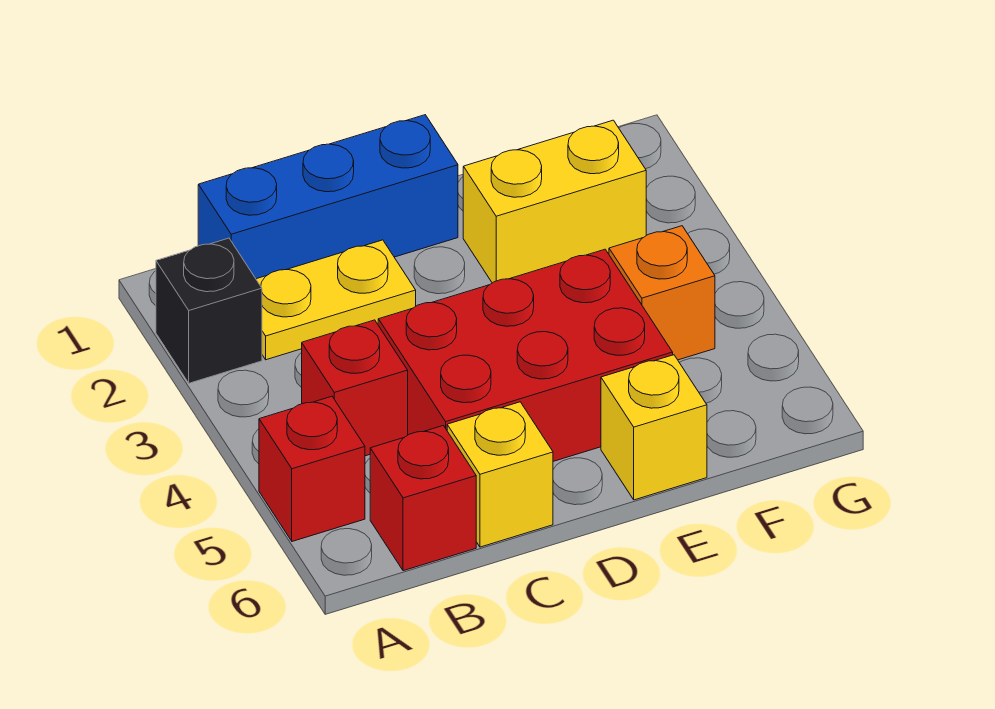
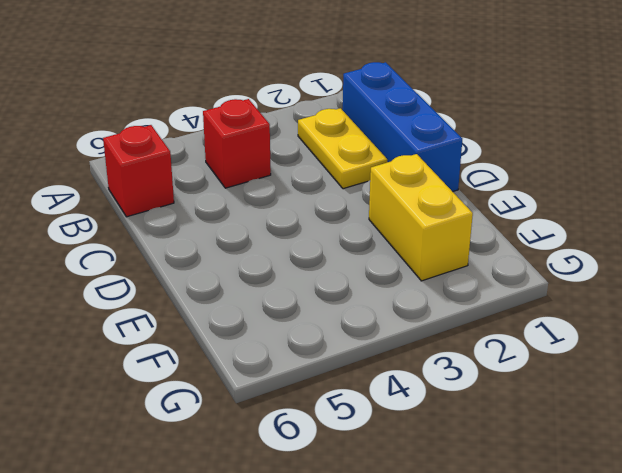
none -> black brick A2 level 1
none -> red brick A5 level 1

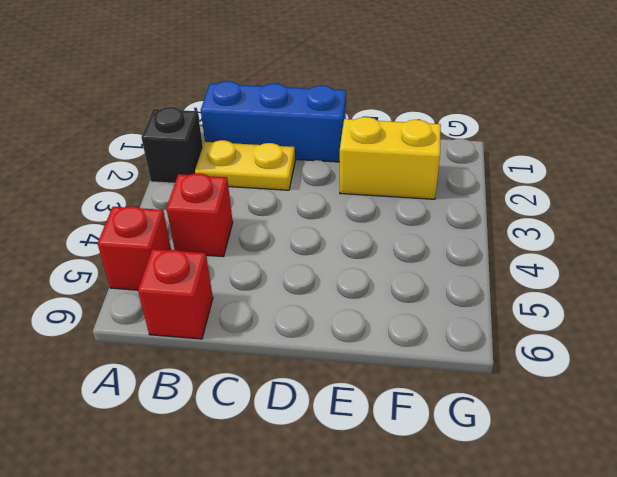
none -> red brick C4:E5 level 1
none -> yellow brick C6 level 1

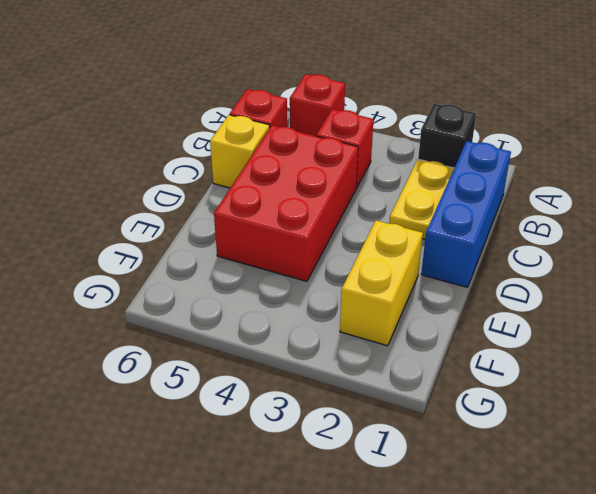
none -> yellow brick E6 level 1
none -> orange brick F4 level 1

